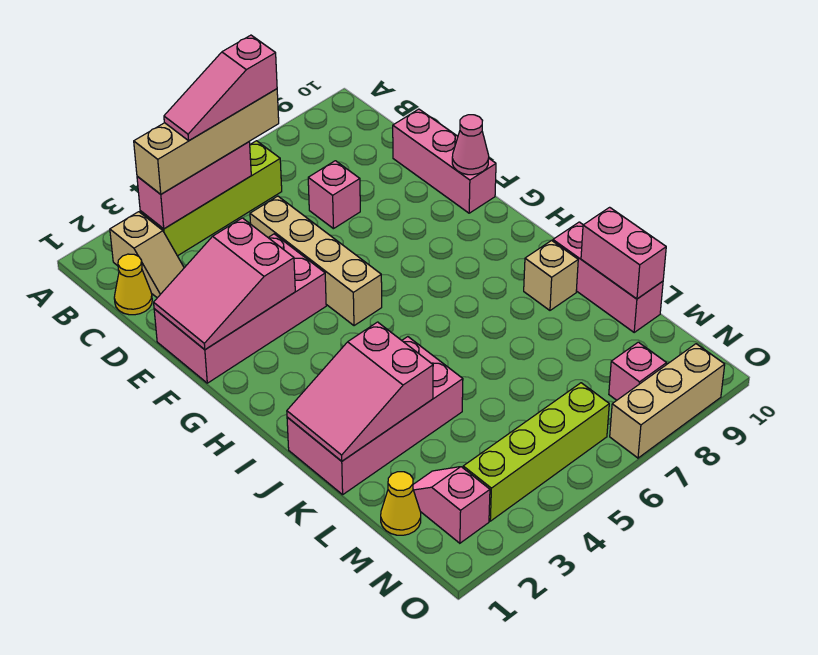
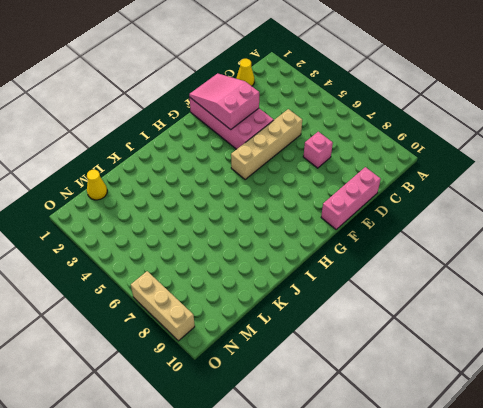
none -> tan slope B2:C2 level 1 top B
none -> lime brick B3:B6 level 1
none -> pink brick J1:K4 level 1

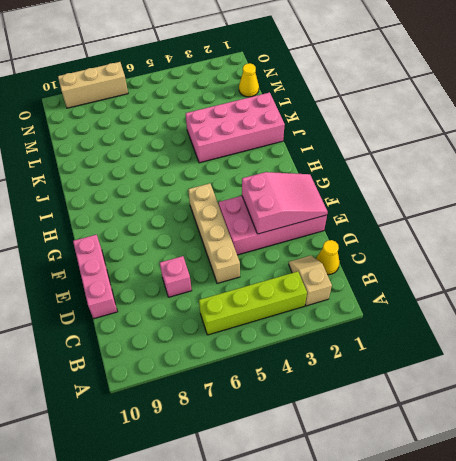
none -> tan brick J9 level 1
none -> pink brick J10:L10 level 1
none -> pink slope M2:N2 level 1 top N

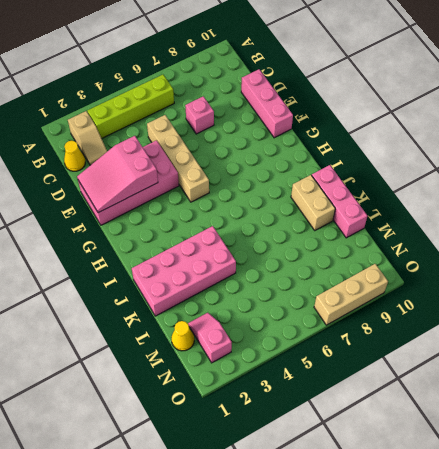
tan brick J9:K9 level 1 -> tan brick J9 level 1
none -> lime brick N3:N6 level 1
none -> pink brick N8 level 1
none -> pink brick B3:B5 level 2

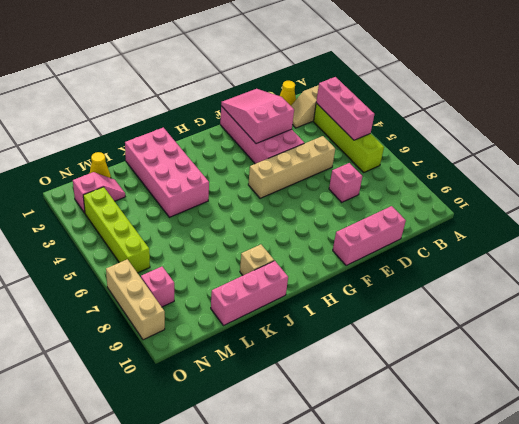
none -> pink cone F10 level 2
none -> pink slope J1:K3 level 2 top 3
none -> pink brick K10:L10 level 2

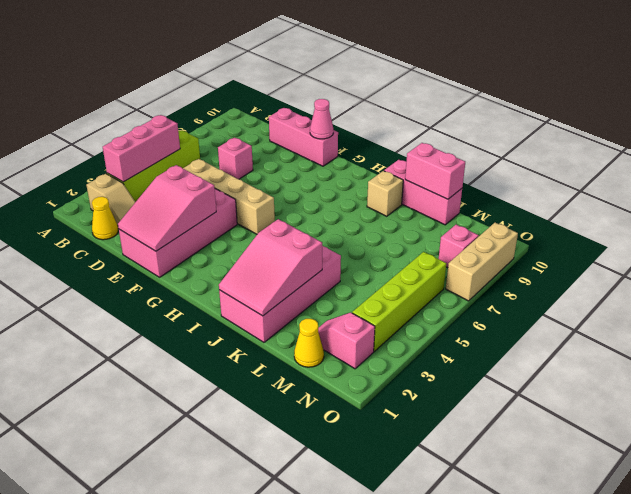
none -> tan brick B3:B6 level 3
none -> pink slope B4:B6 level 4 top 6

